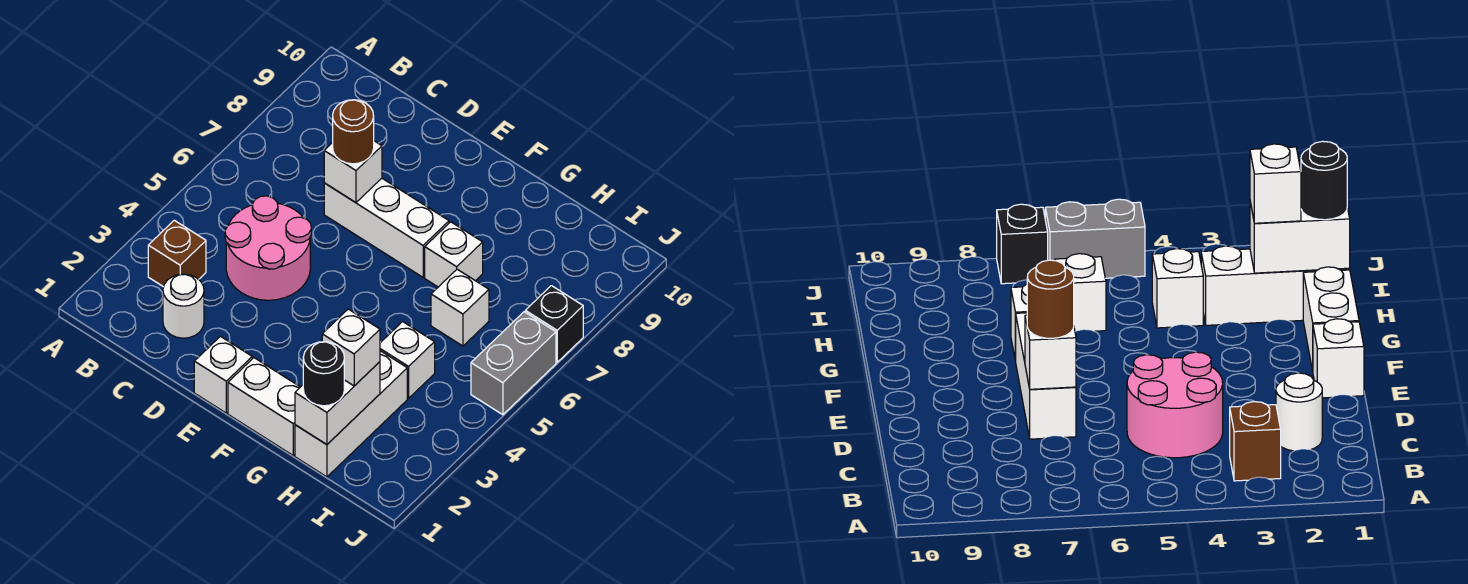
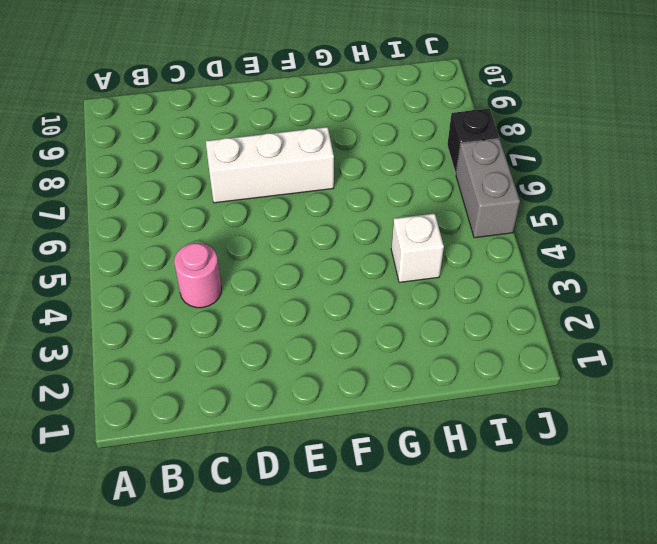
pink round brick C4 level 1 -> pink round brick C4:D5 level 1
none -> brown brick B3 level 1
none -> white round brick C2 level 1
none -> white brick E1 level 1

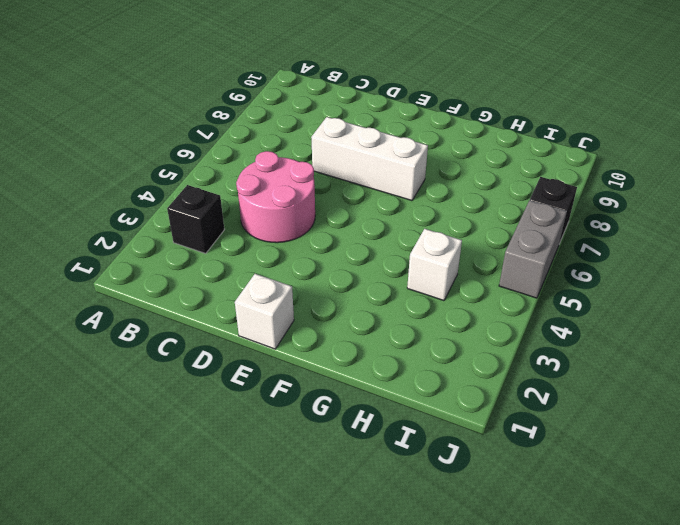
black brick B3 level 1 -> brown brick B3 level 1
none -> white round brick C2 level 1
none -> white brick F1:G1 level 1
none -> white brick G7 level 1

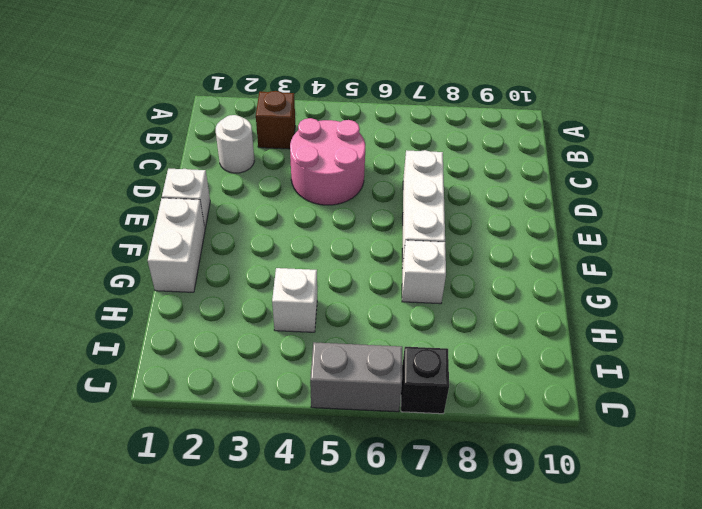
none -> white brick H1:H3 level 1
none -> white brick H6 level 1
none -> white brick D7 level 2

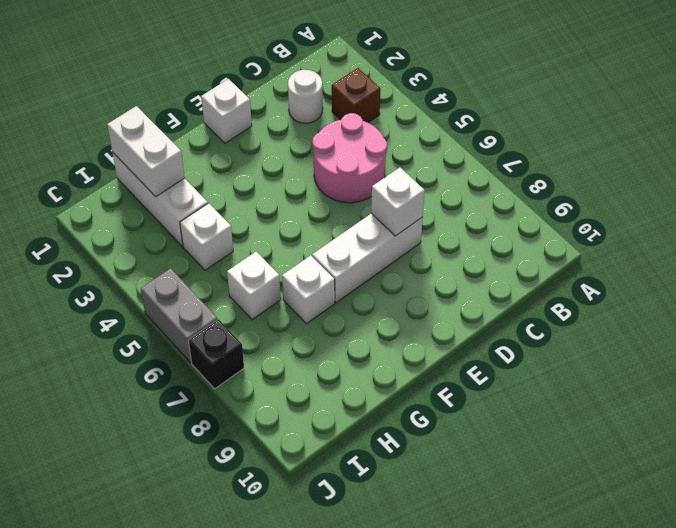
none -> white brick F1:G1 level 1
none -> brown round brick D7 level 3
none -> black round brick H1 level 3

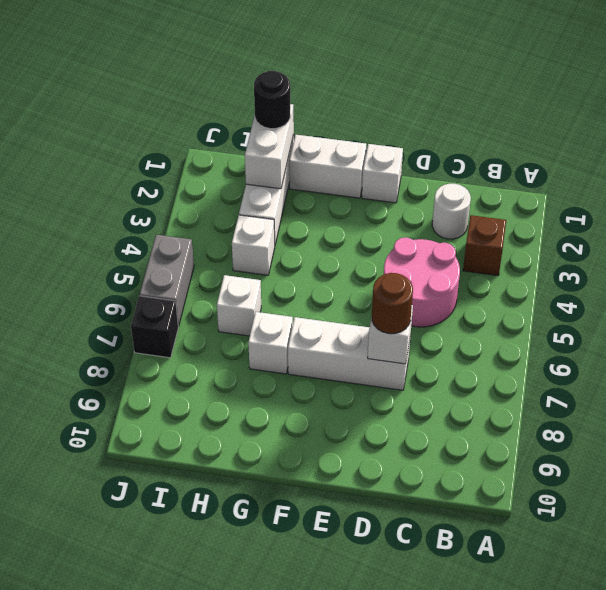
none -> white brick H2 level 3

